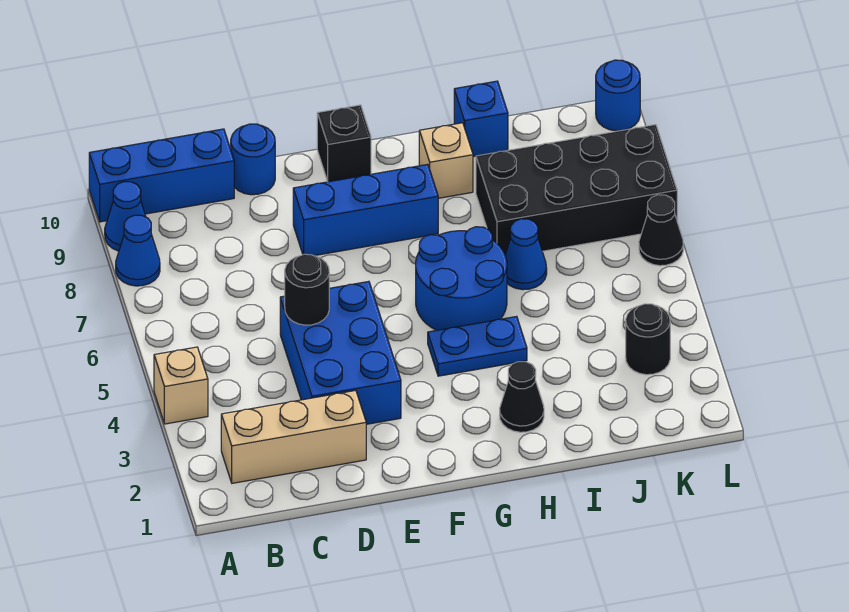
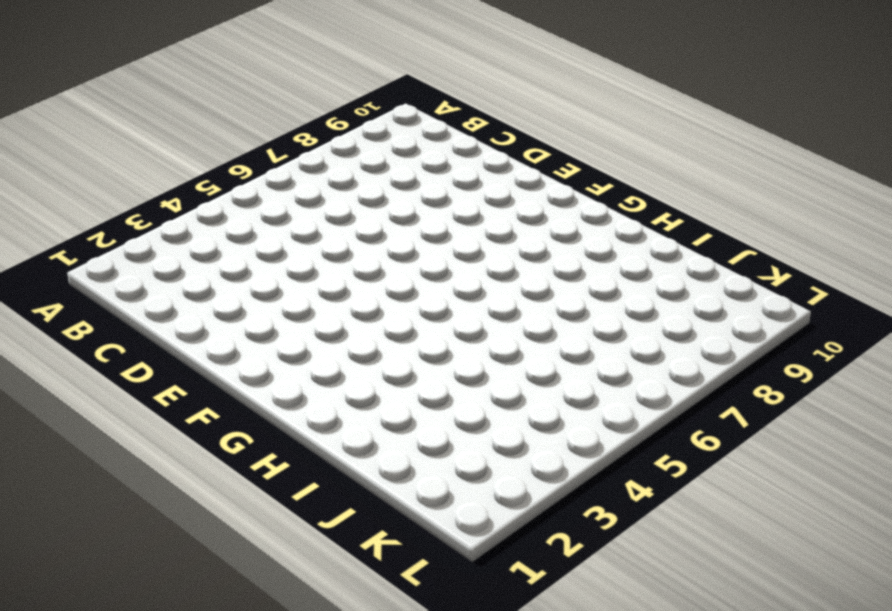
none -> tan brick A4 level 1
none -> blue cone A8 level 1
none -> blue cone A9 level 1

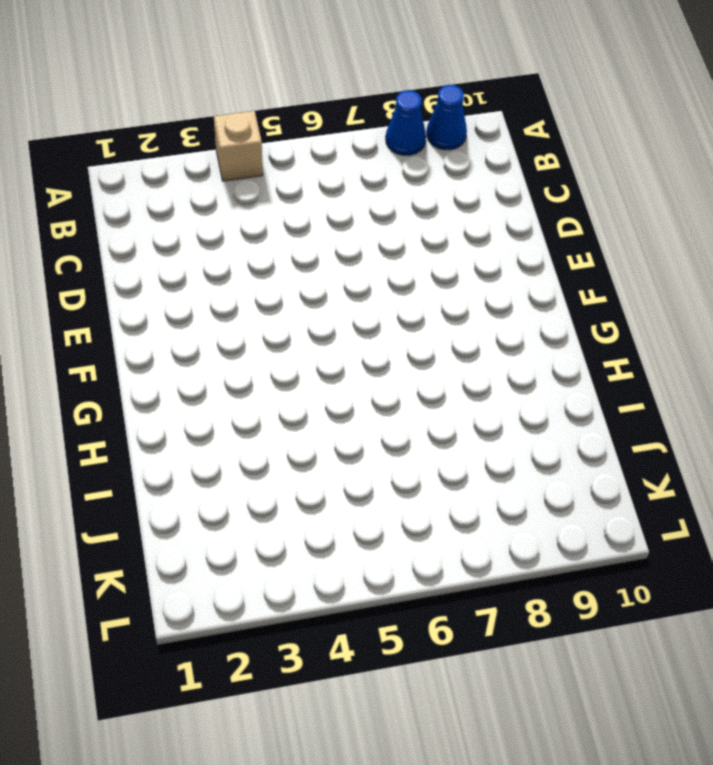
none -> blue brick A10:C10 level 1
none -> tan brick B2:D2 level 1
none -> blue brick D3:E5 level 1

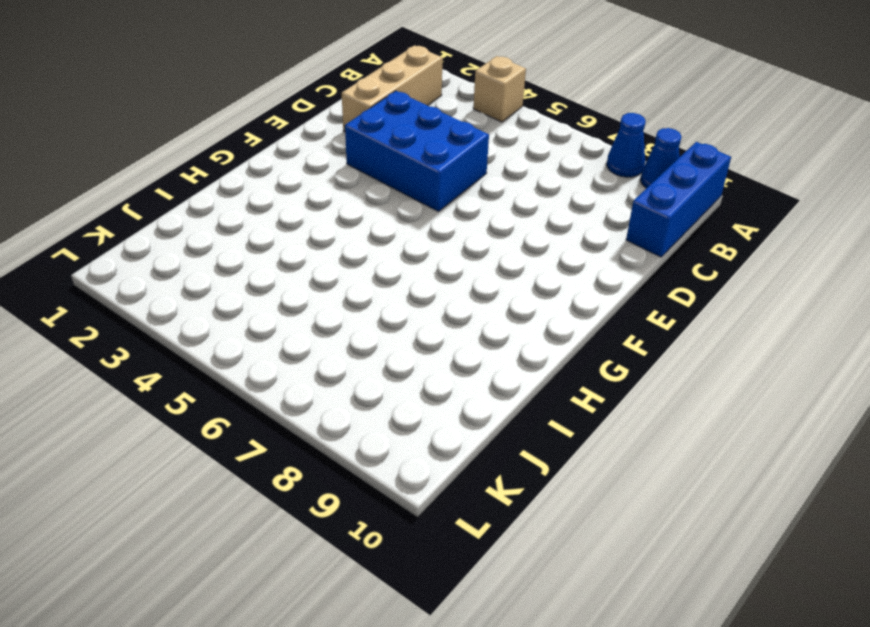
none -> blue round brick D10 level 1
none -> blue brick E8:G8 level 1
none -> black brick F10 level 1

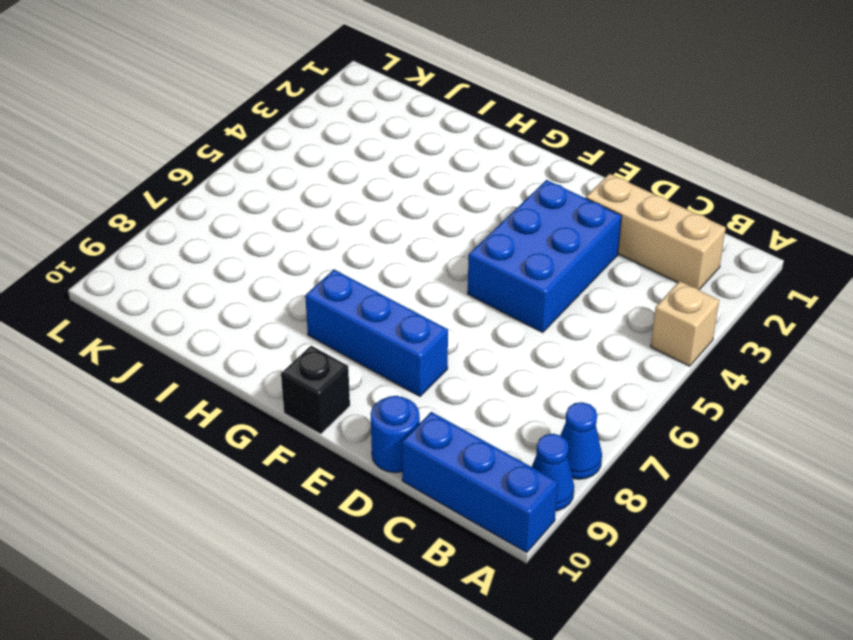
none -> blue plate G4:H4 level 1
none -> blue round brick G5:H6 level 1
none -> black cone H2 level 1

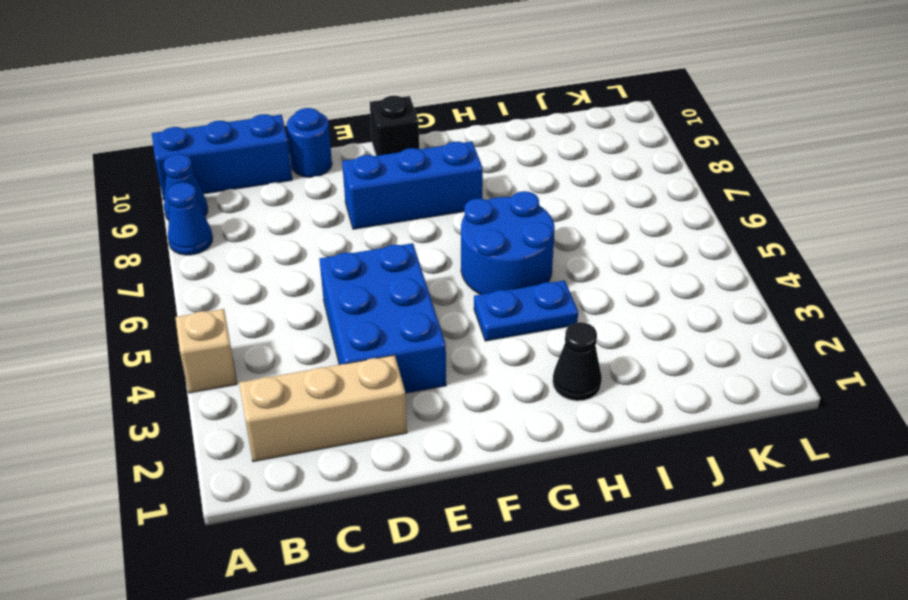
none -> tan brick H9 level 1
none -> blue cone I6 level 1
none -> black brick I7:L8 level 1

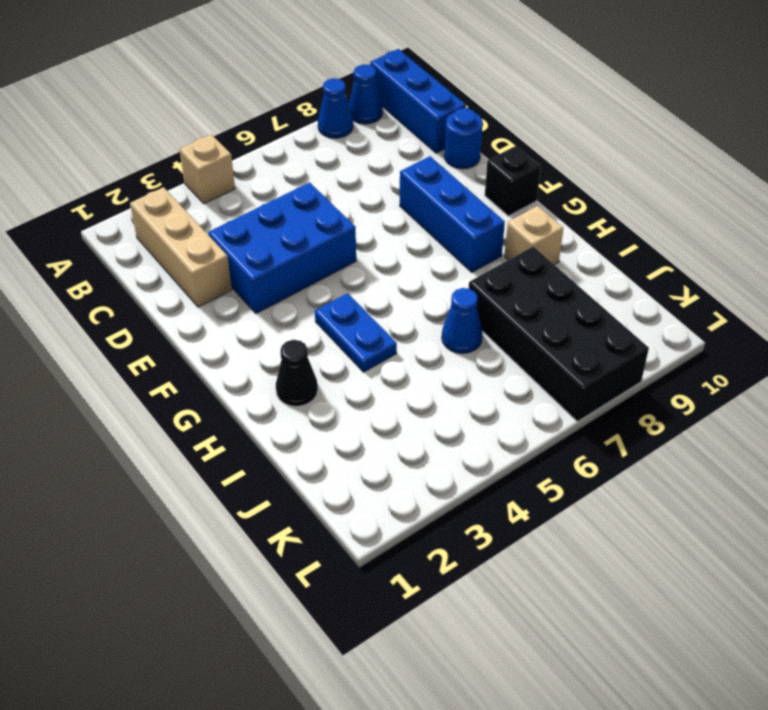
none -> blue round brick G5:H6 level 1
none -> blue brick I10 level 1
none -> black round brick K3 level 1

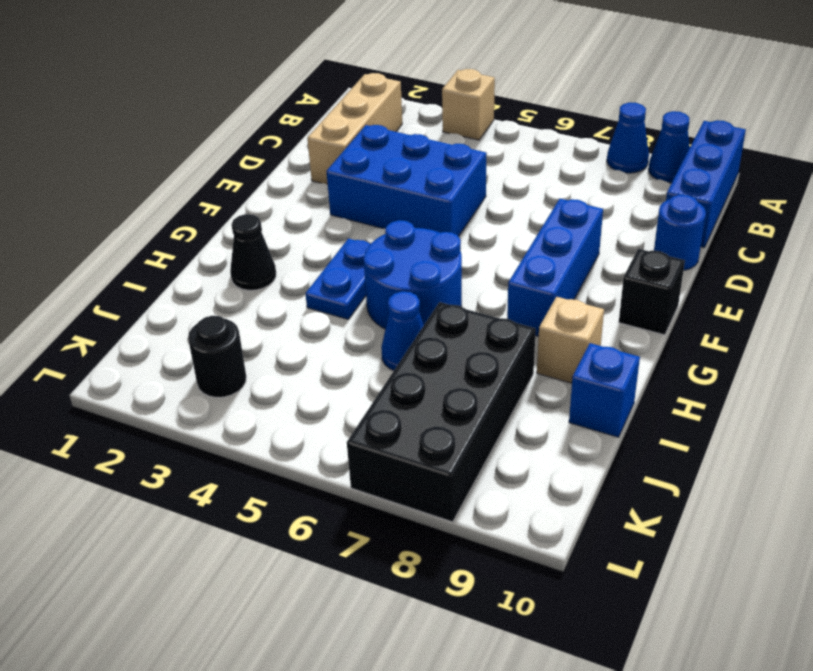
none -> black cone L6 level 1
none -> blue round brick L10 level 1
none -> black round brick D5 level 2

